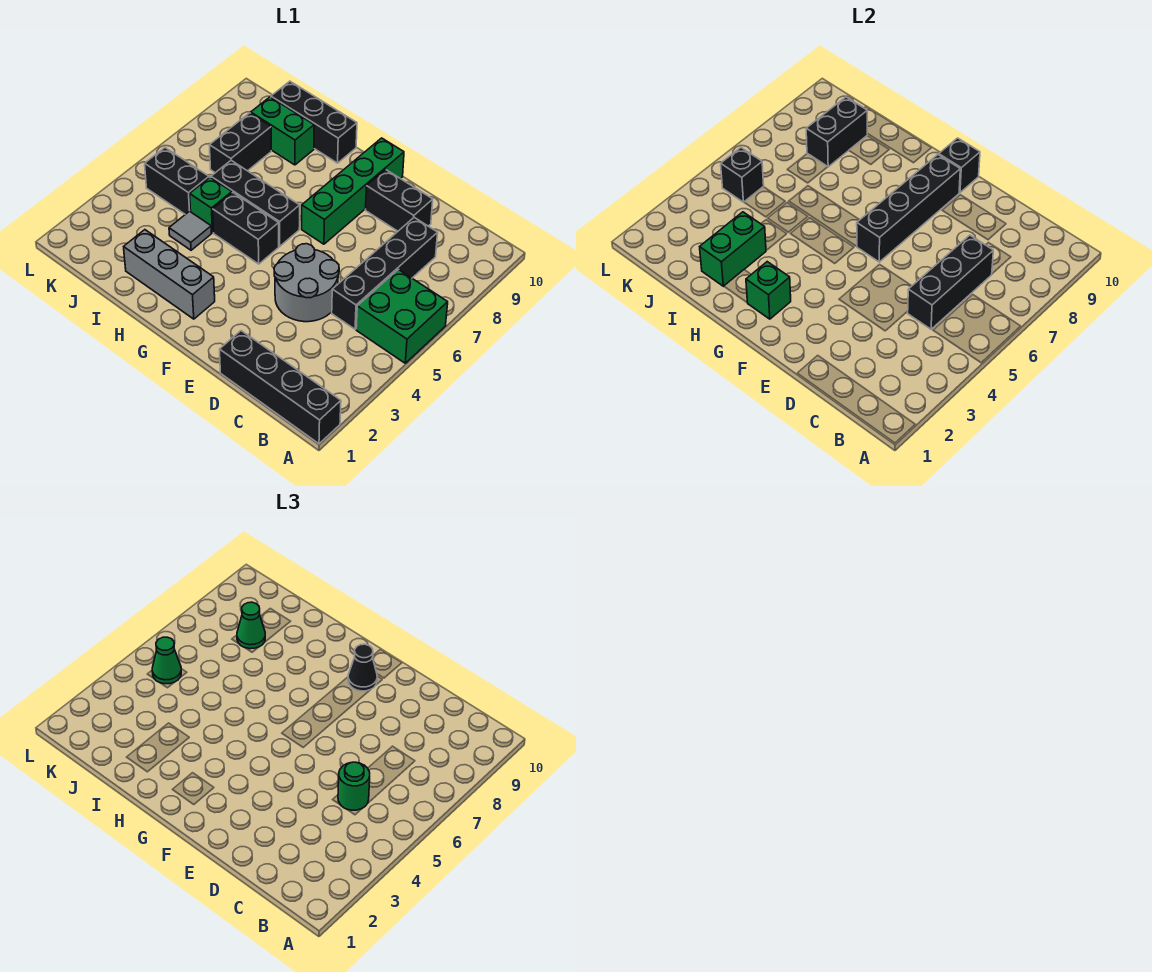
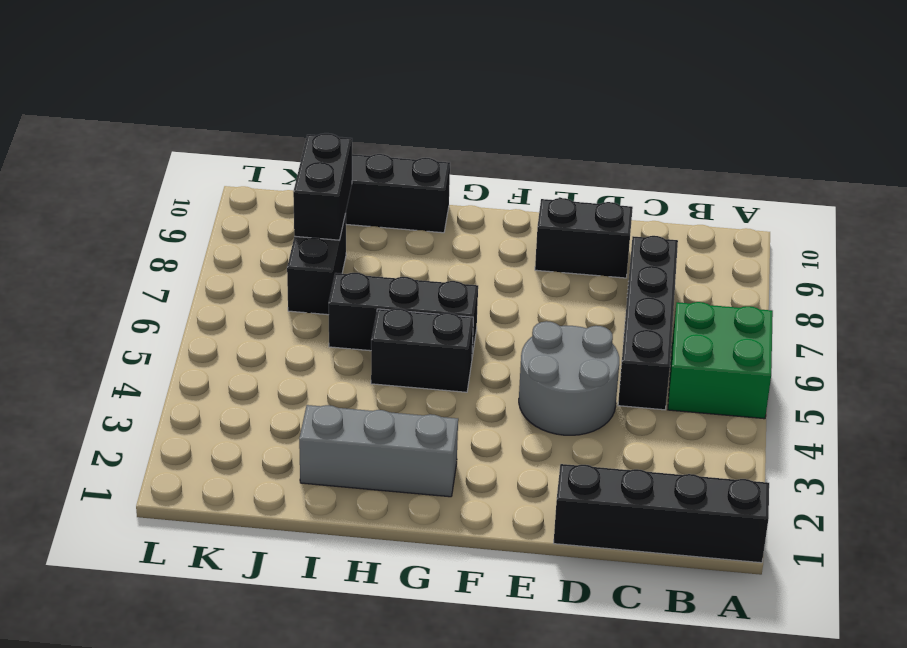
none -> green brick F7:F10 level 1
none -> grey tile I4 level 1
none -> green brick I5 level 1

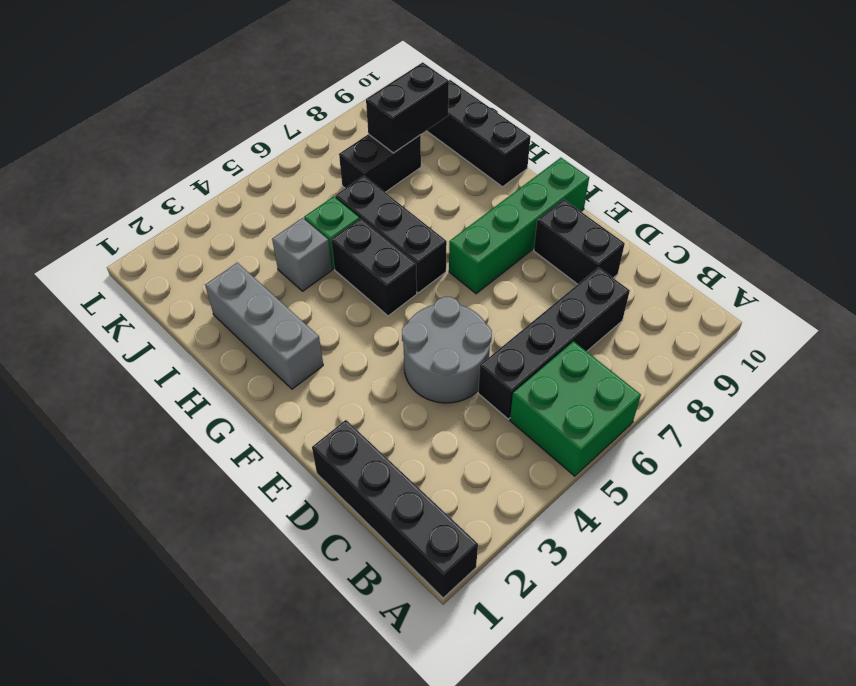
grey brick I4 level 1 -> grey tile I4 level 1
none -> green brick I9:J9 level 1
none -> black brick J5:K5 level 1
none -> black brick C5:C7 level 2

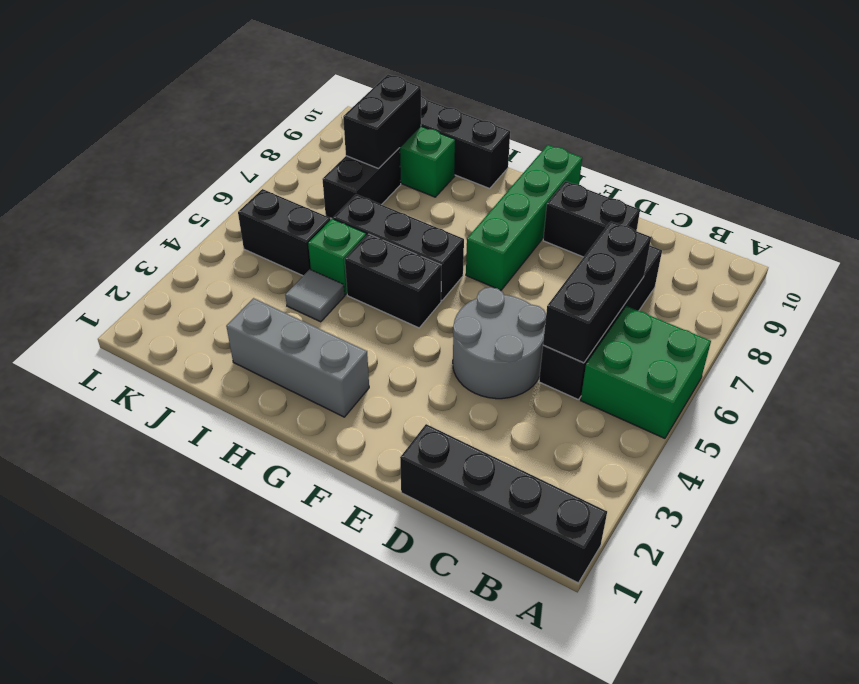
none -> black brick F6:F9 level 2
none -> black brick F10 level 2
none -> green brick G2 level 2

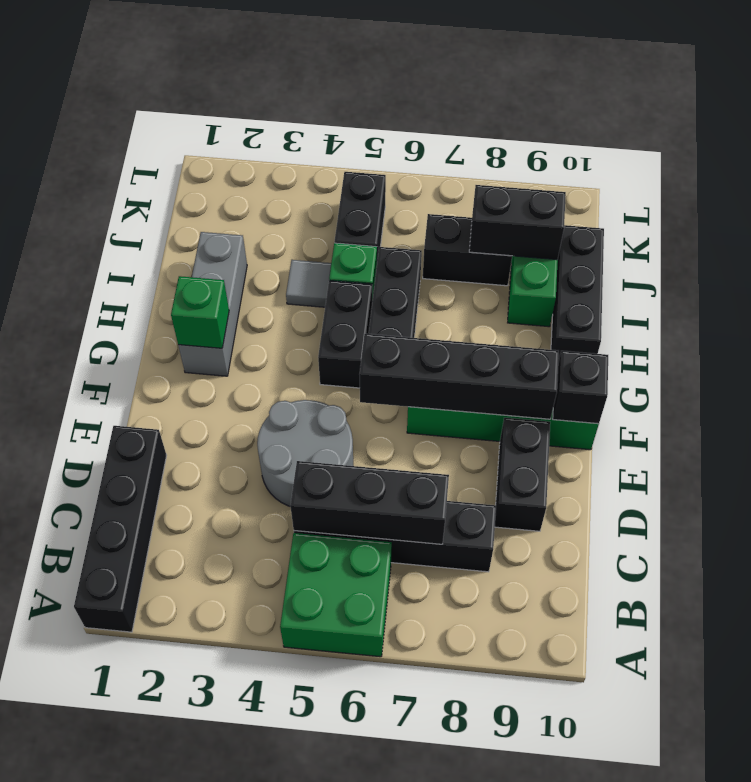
none -> green brick I2:I3 level 2
none -> black brick K5 level 2
none -> green round brick C5 level 3

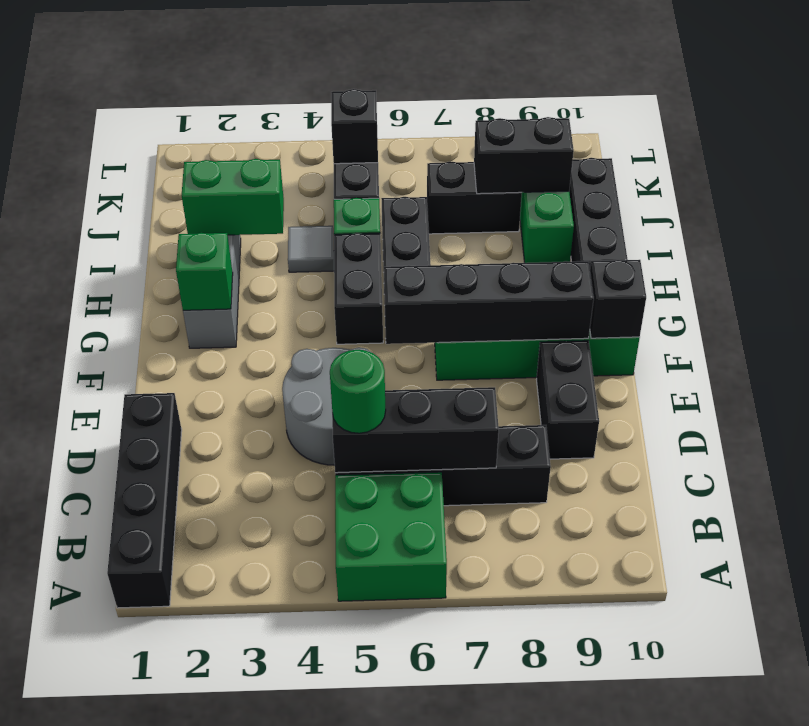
none -> black cone F9 level 3
none -> green cone J8 level 3
none -> green cone K5 level 3

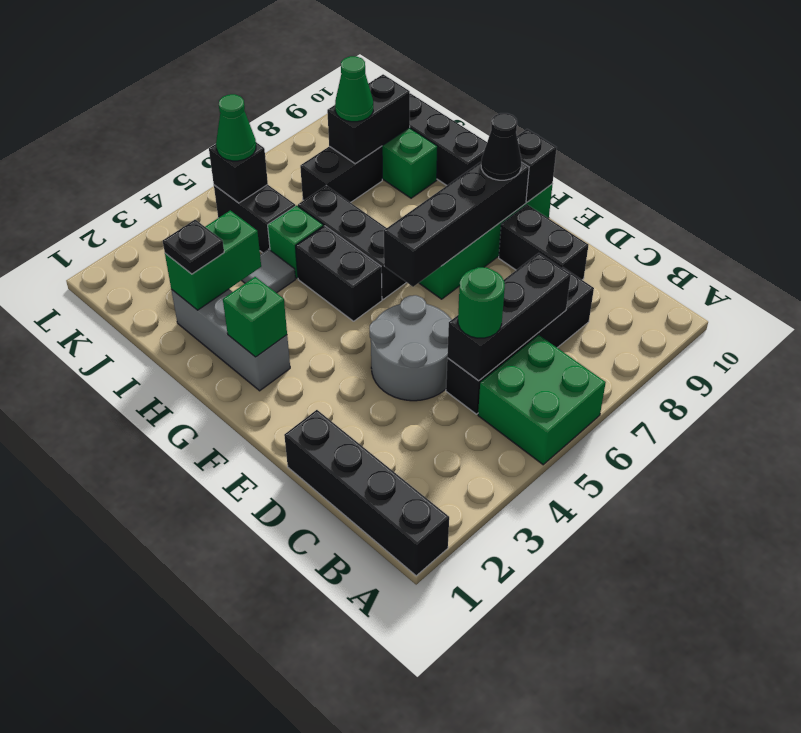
black plate I2 level 3 -> none

